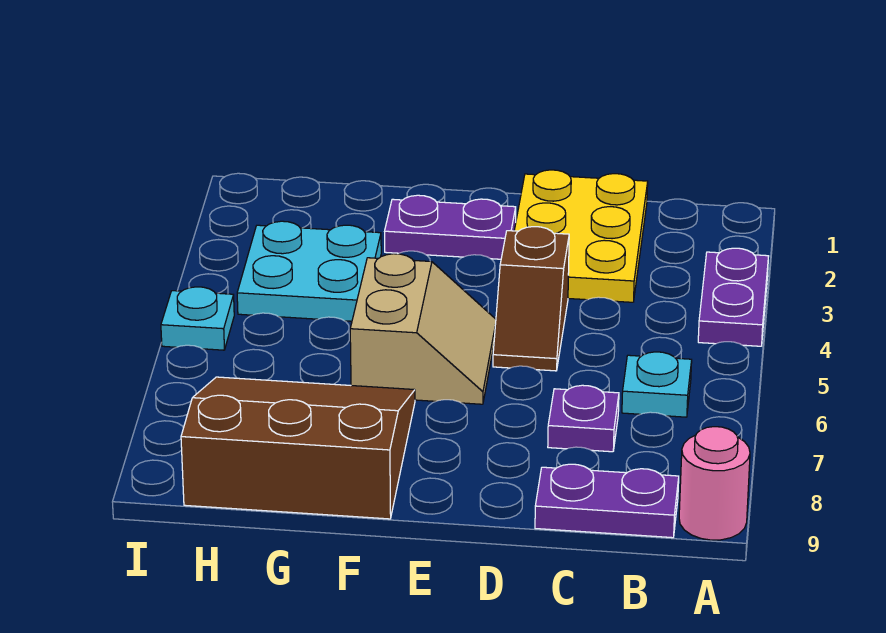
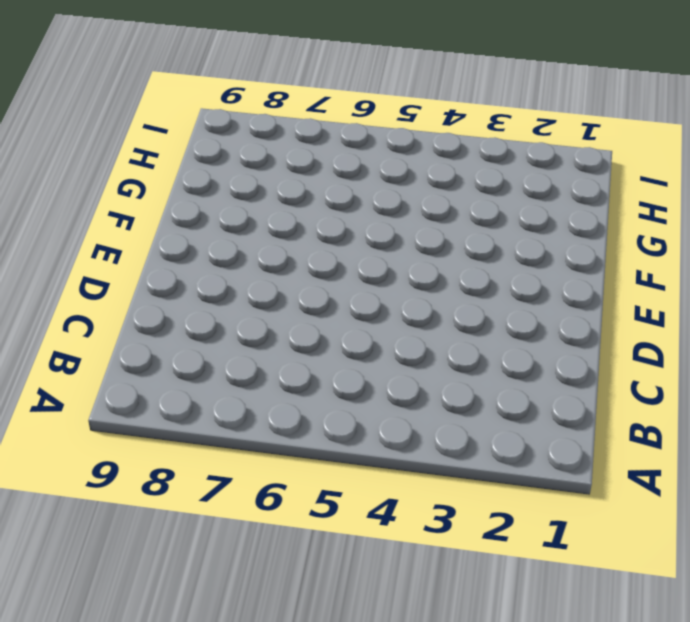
none -> purple plate A3:A4 level 1
none -> pink round brick A9 level 1
none -> cyan plate B6 level 1

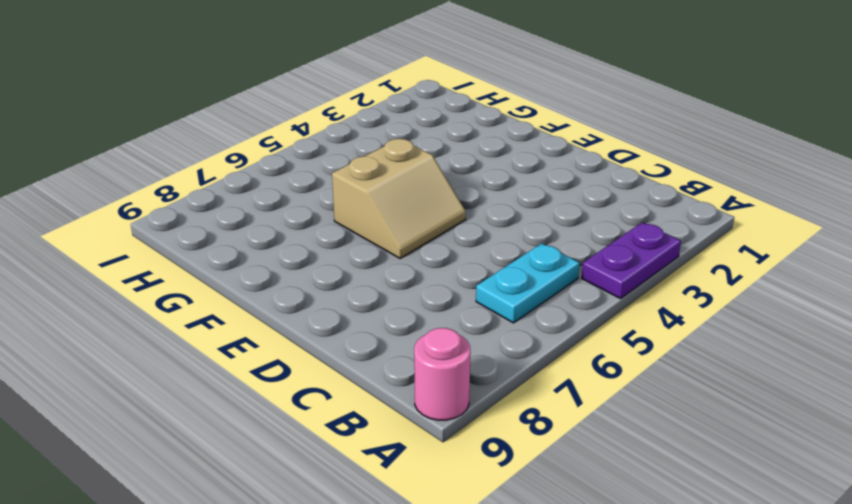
cyan plate B5:B6 level 1 -> cyan plate B6 level 1
none -> purple plate B9:C9 level 1
none -> yellow plate C1:D3 level 1
none -> purple plate C7 level 1

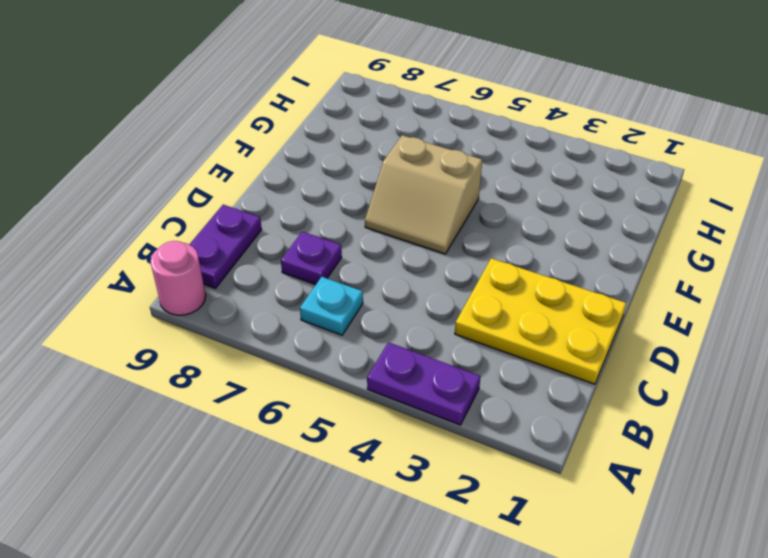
none -> brown slope D4:D5 level 1 top 4
none -> purple plate E2:F2 level 1
none -> brown slope F7:H9 level 1 top 9

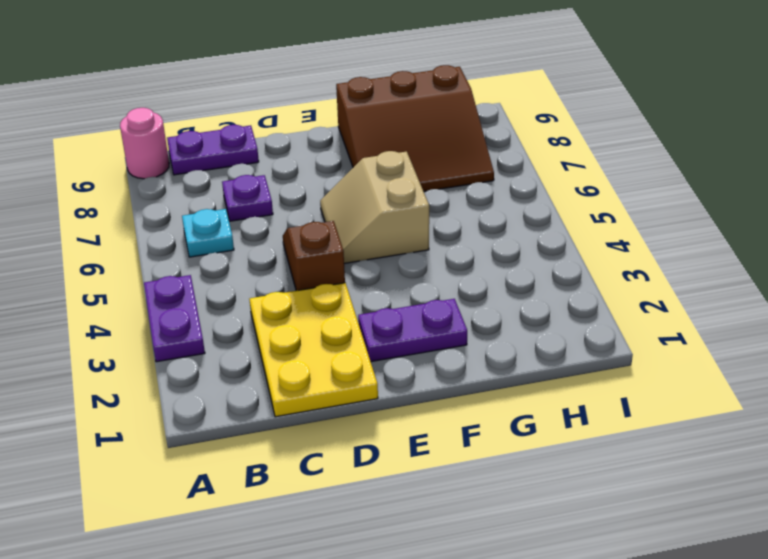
none -> cyan plate G3:H4 level 1
none -> cyan plate I5 level 1

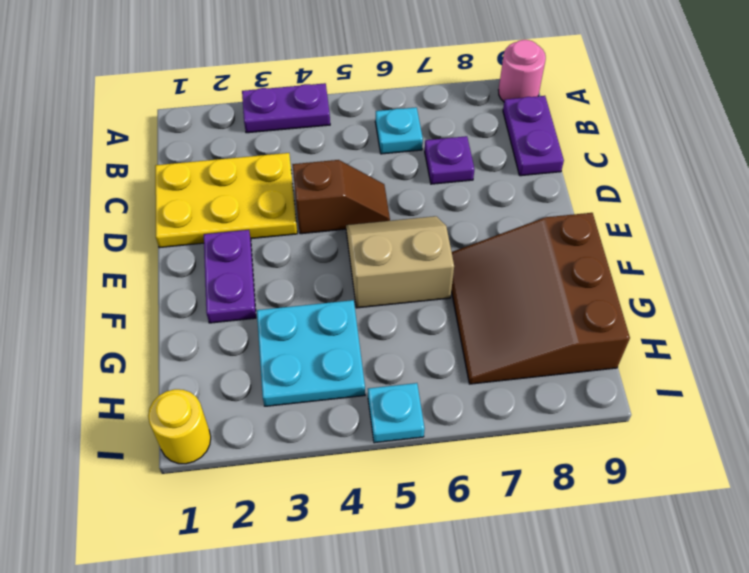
yellow round brick I1 level 1 -> none

